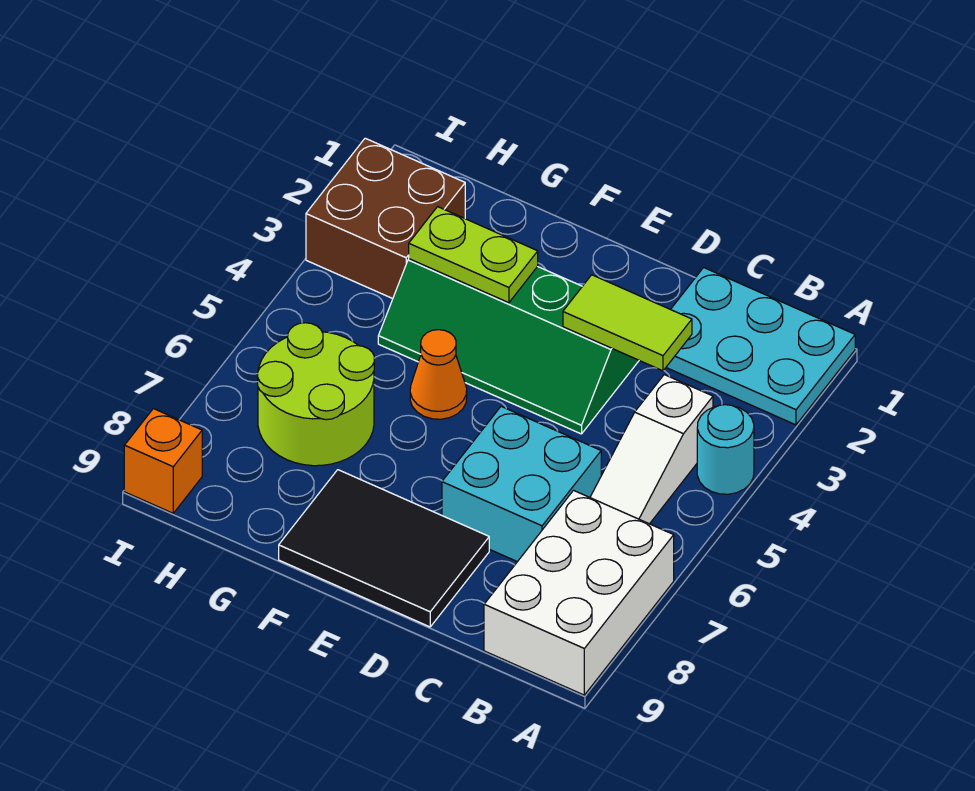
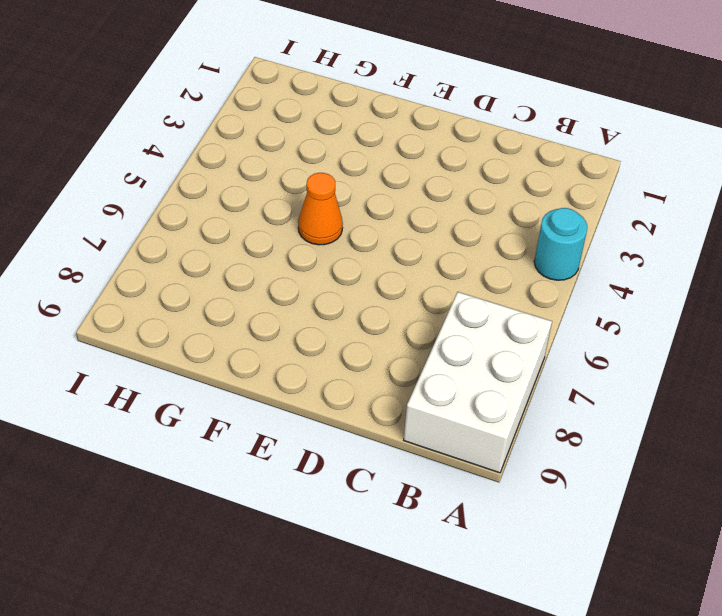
none -> cyan plate A1:C2 level 1
none -> white slope B4:B6 level 1 top 4
none -> cyan brick C6:D7 level 1

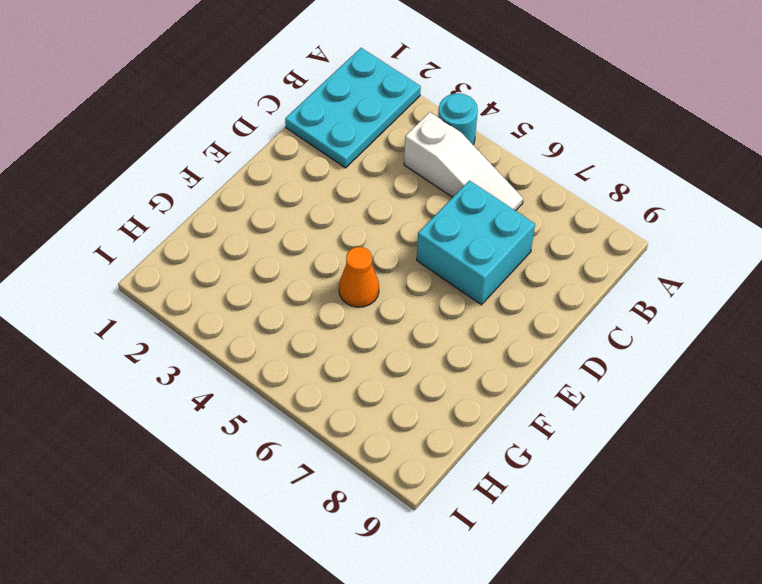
none -> white brick A7:B9 level 1
none -> green slope D3:G4 level 1 top 3
none -> black tile D8:F9 level 1

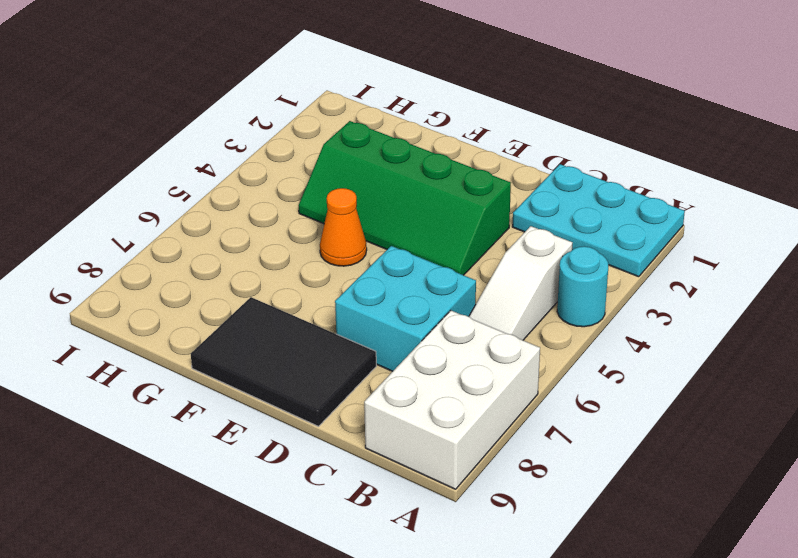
none -> lime round brick G6:H7 level 1
none -> brown brick H2:I3 level 1
none -> orange brick I9 level 1

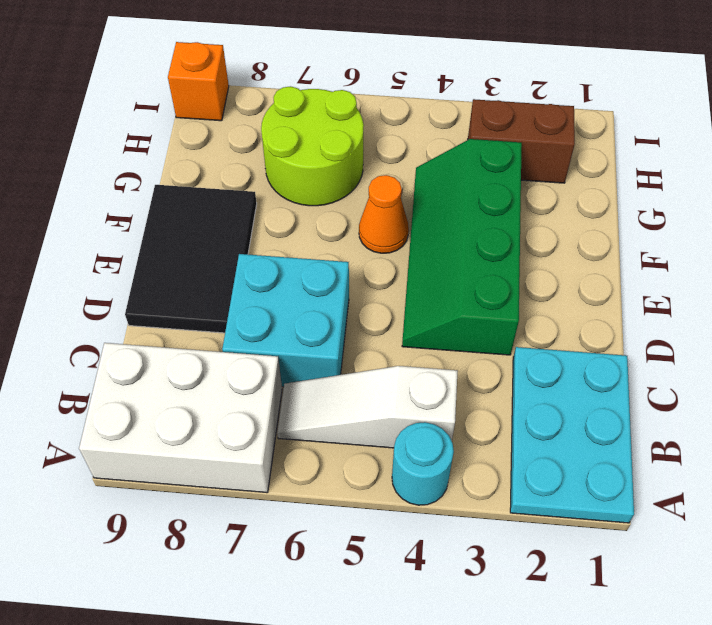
brown brick H2:H3 level 1 -> brown brick H2:I3 level 1
none -> lime tile C3:D3 level 2
none -> lime plate F3:G3 level 2

